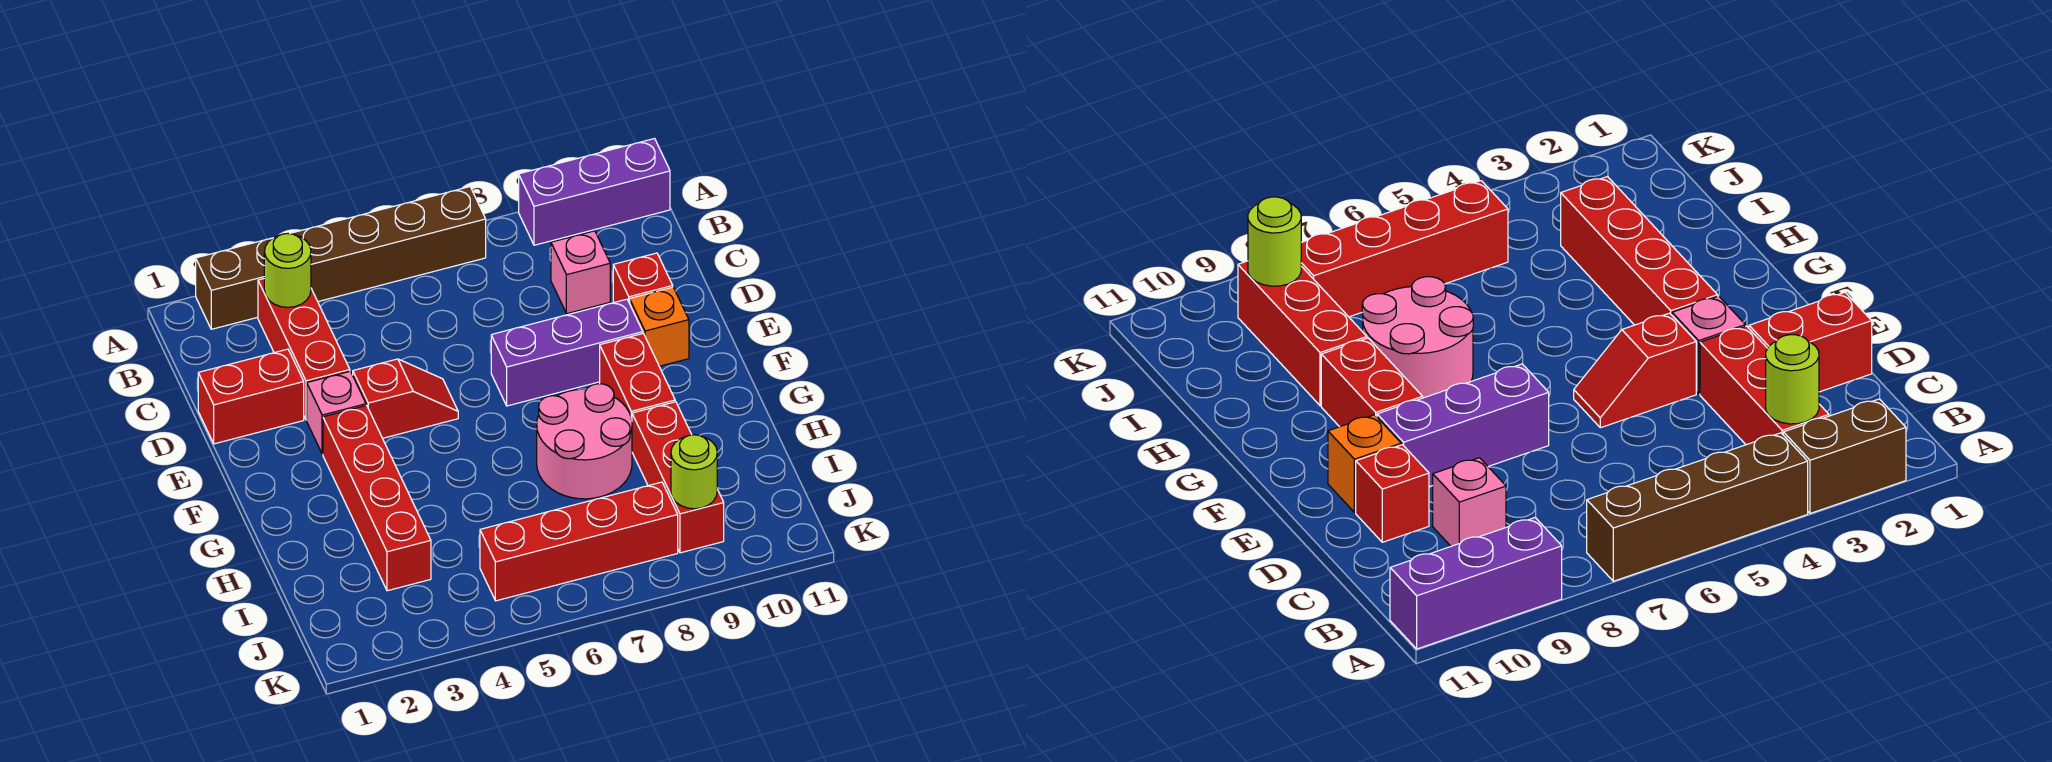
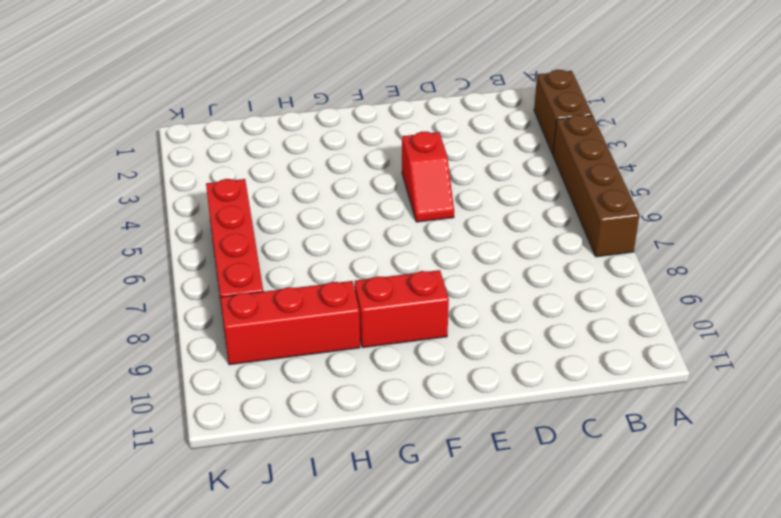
none -> purple brick A9:A11 level 1
none -> red brick B3:D3 level 1
none -> pink brick C9 level 1

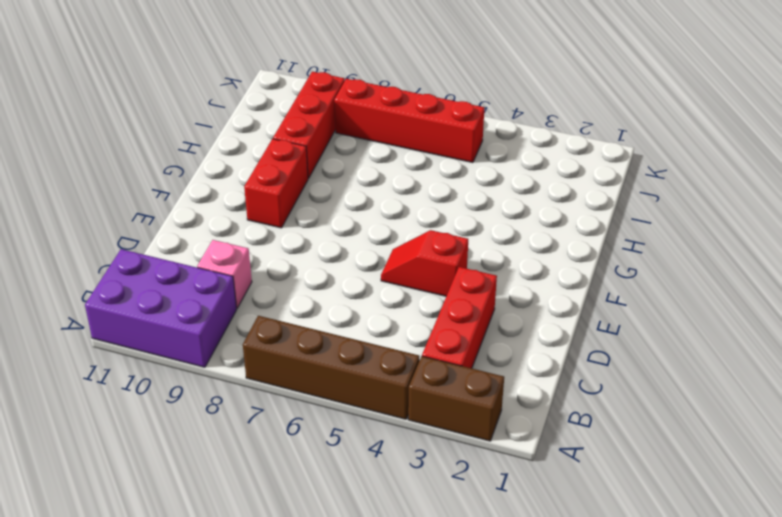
purple brick A9:B11 level 1 -> purple brick A9:A11 level 1
none -> red brick D1:D2 level 1
none -> red brick D10 level 1
none -> pink brick E3 level 1

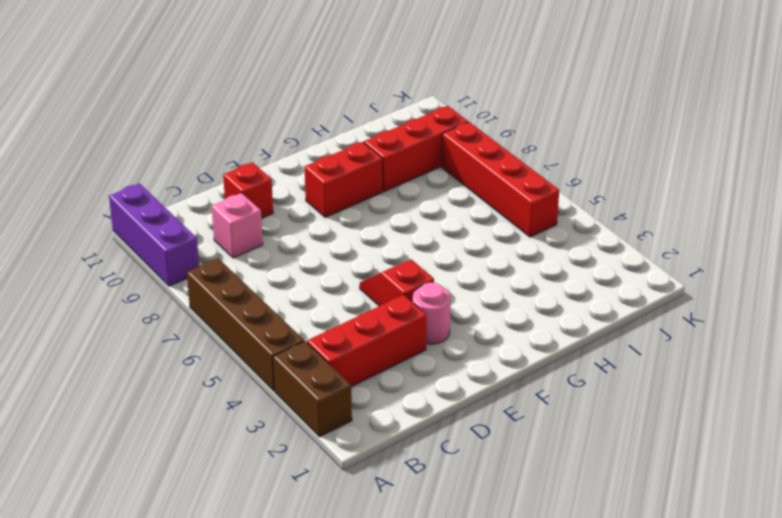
pink round brick E3 level 1 -> pink brick E3 level 1
none -> red brick D1:D2 level 1
none -> purple brick E7:E9 level 1
none -> orange brick E10 level 1

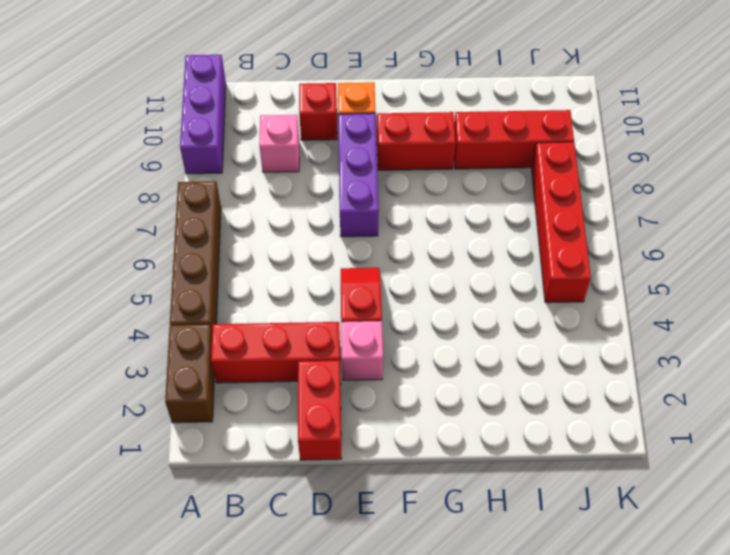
none -> red brick F3:I3 level 1
none -> pink round brick G7:H8 level 1
none -> lime round brick B3 level 2

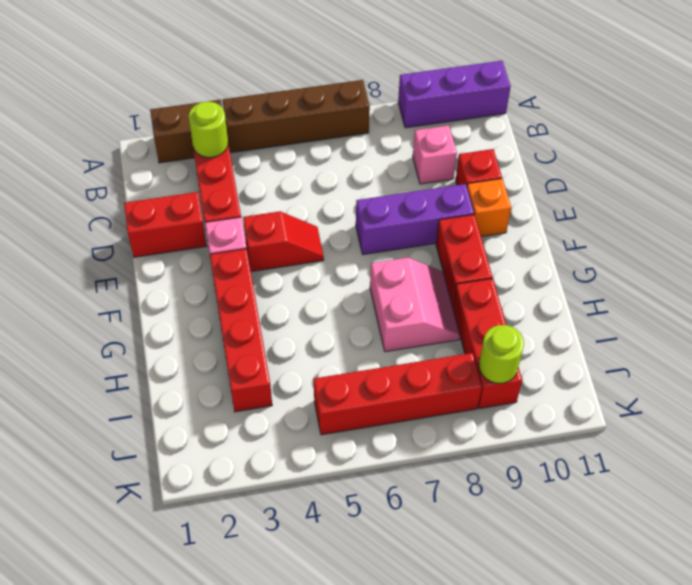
pink slope G7:H8 level 1 top 7 -> pink round brick G7:H8 level 1

